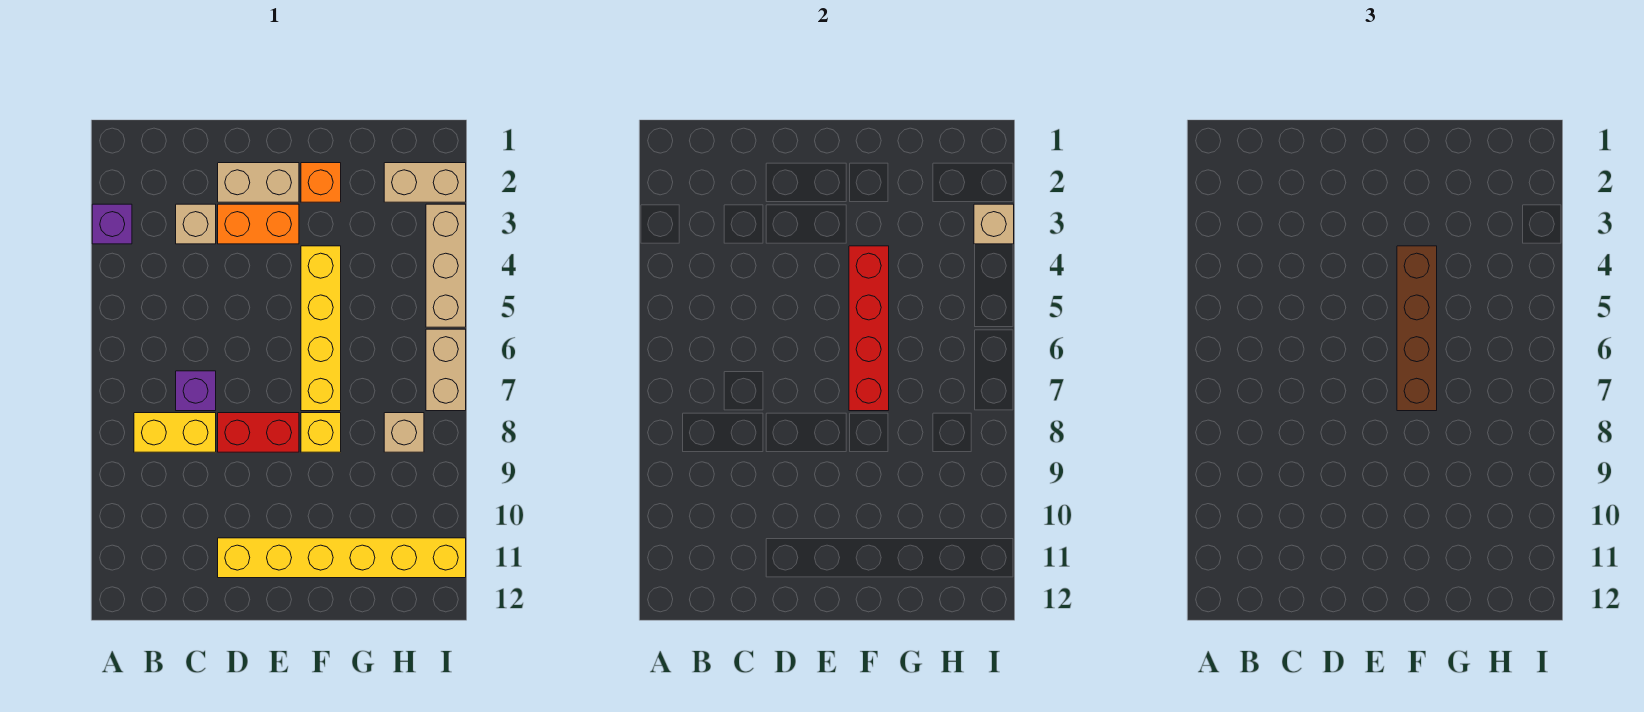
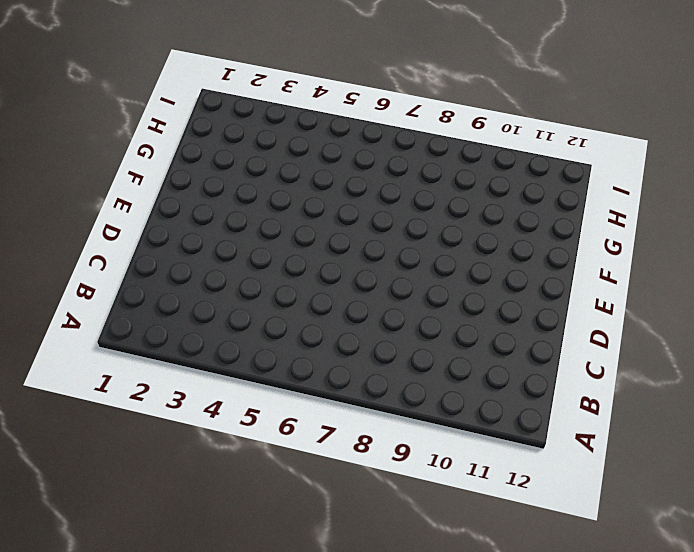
none -> purple brick A3 level 1
none -> yellow brick B8:C8 level 1
none -> tan brick C3 level 1

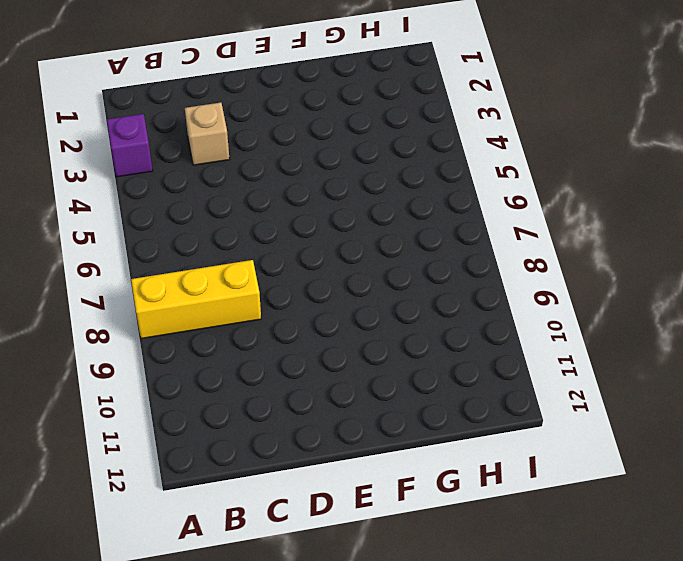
yellow brick A8:C8 level 1 -> yellow brick B8:C8 level 1
none -> purple brick C7 level 1
none -> tan brick D2:E2 level 1
none -> orange brick D3:E3 level 1

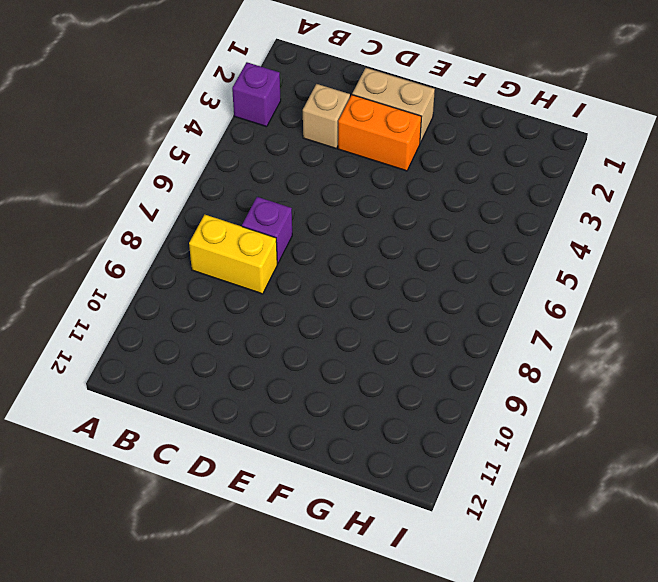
none -> red brick D8:E8 level 1
none -> yellow brick D11:I11 level 1
none -> orange brick F2 level 1

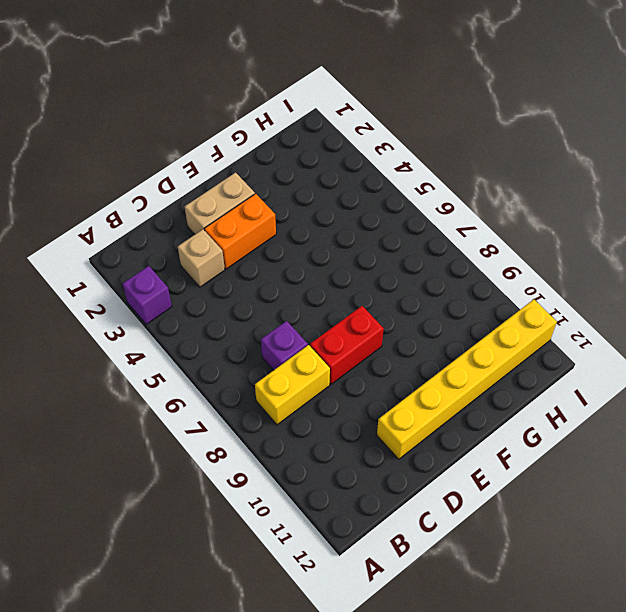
none -> orange brick F2 level 1
none -> yellow brick F4:F7 level 1
none -> yellow brick F8 level 1

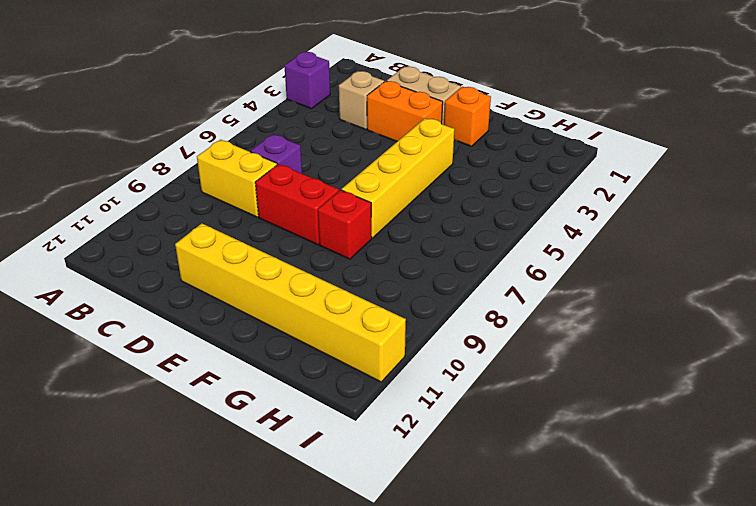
red brick F8 level 1 -> yellow brick F8 level 1
none -> tan brick H2:I2 level 1
none -> tan brick H8 level 1
none -> tan brick I3:I5 level 1

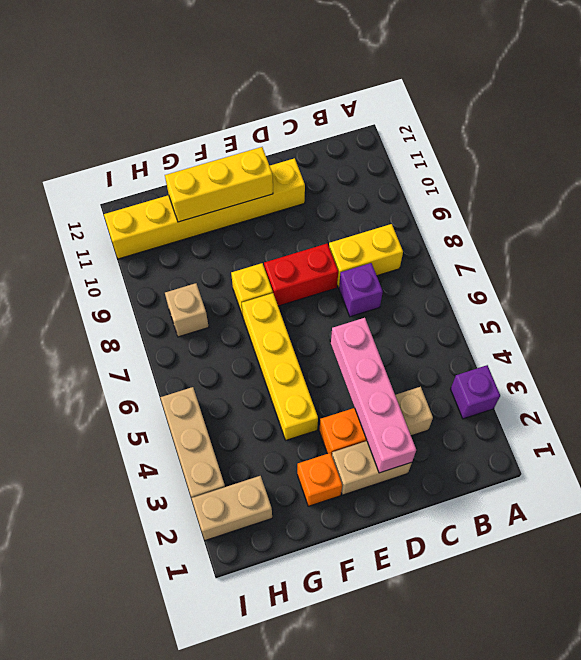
pink brick D2:D5 level 2 -> none
yellow brick E11:G11 level 2 -> none
none -> tan brick I6:I7 level 1
none -> red brick F4:F7 level 2
none -> tan brick I3 level 2

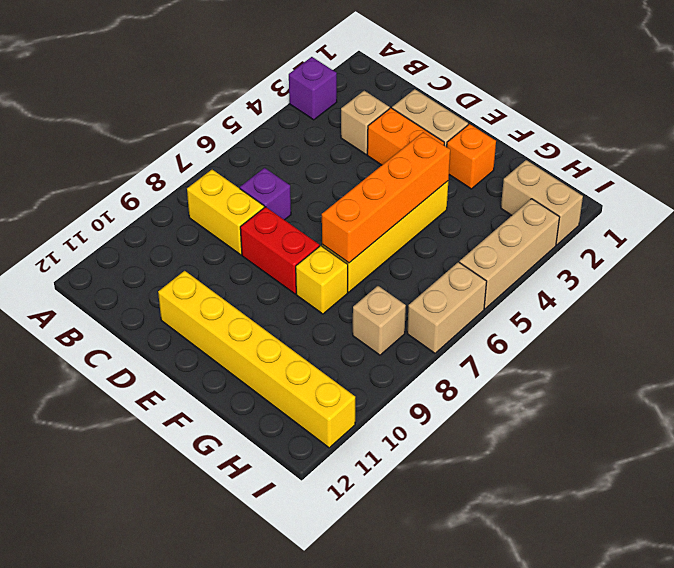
orange brick F4:F7 level 2 -> red brick F4:F7 level 2
none -> tan brick I3 level 2
none -> brown brick F4:F7 level 3

